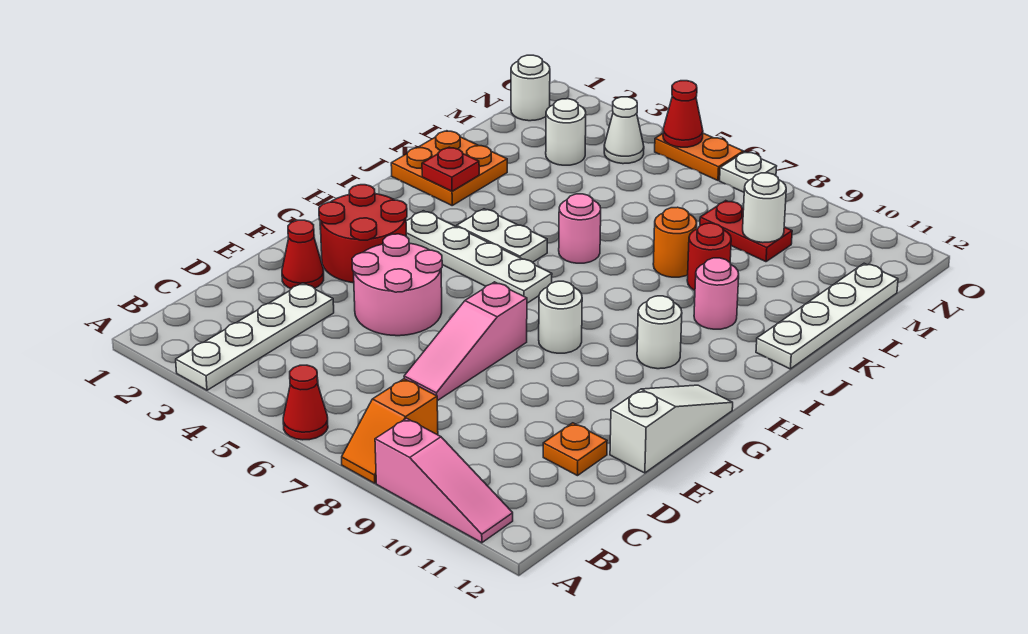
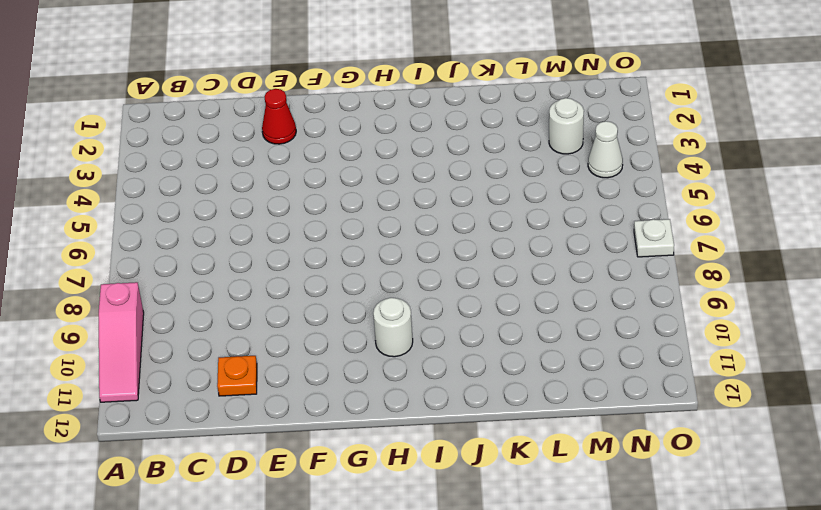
none -> white plate A3:D3 level 1
none -> red cone A6 level 1
none -> orange slope A8:B8 level 1 top B

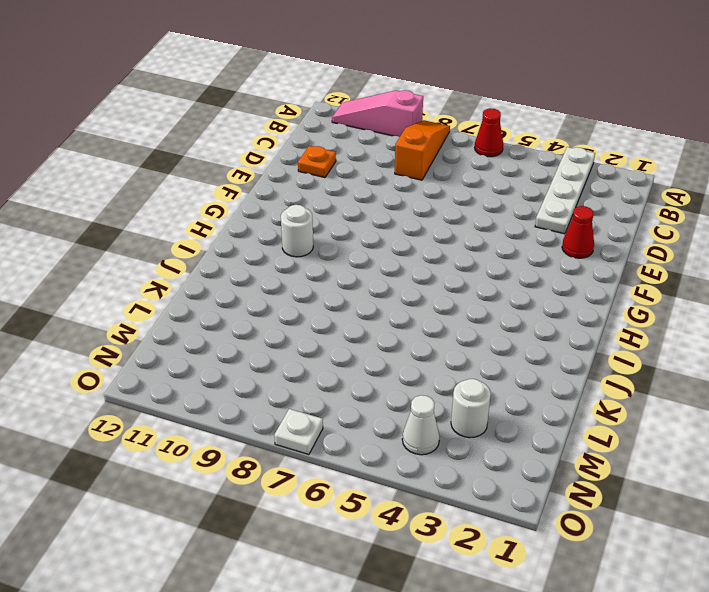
orange slope A8:C8 level 1 top C -> orange slope A8:B8 level 1 top B
none -> pink slope D7:F7 level 1 top F
none -> pink round brick E4:F5 level 1
none -> white slope E12:G12 level 1 top E

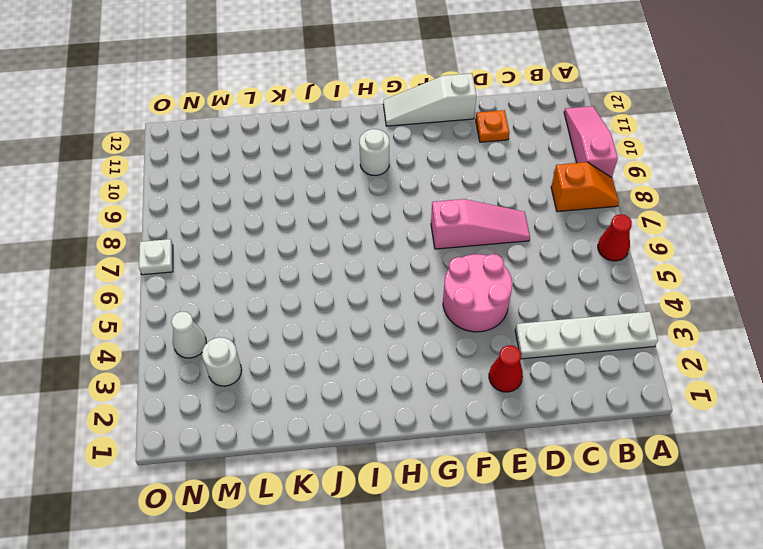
none -> red round brick F2:G3 level 1
none -> white round brick G8 level 1
none -> white plate H3:H6 level 1

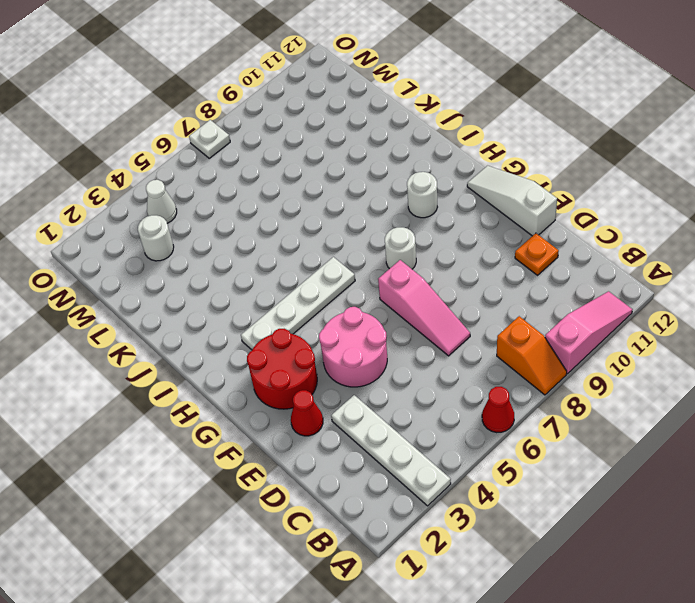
none -> white plate I4:I5 level 1
none -> orange plate J1:K2 level 1
none -> pink round brick J6 level 1

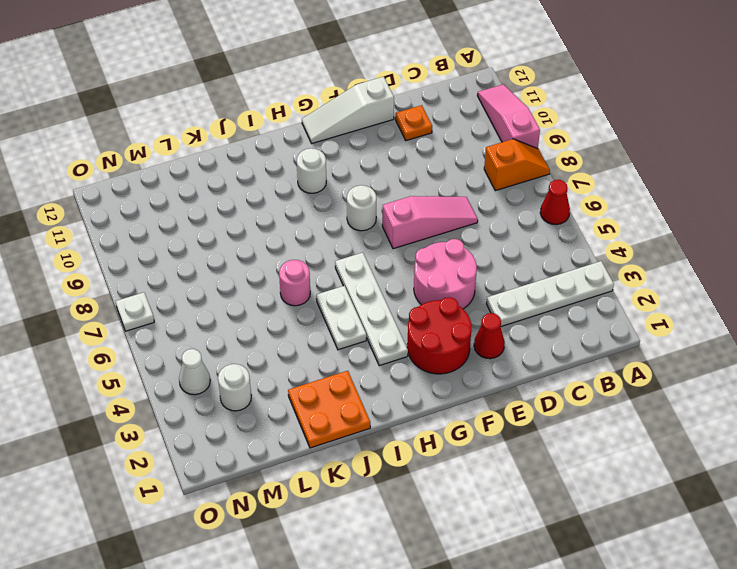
none -> pink round brick J10 level 1
none -> white plate J12:M12 level 1
none -> orange round brick K8 level 1

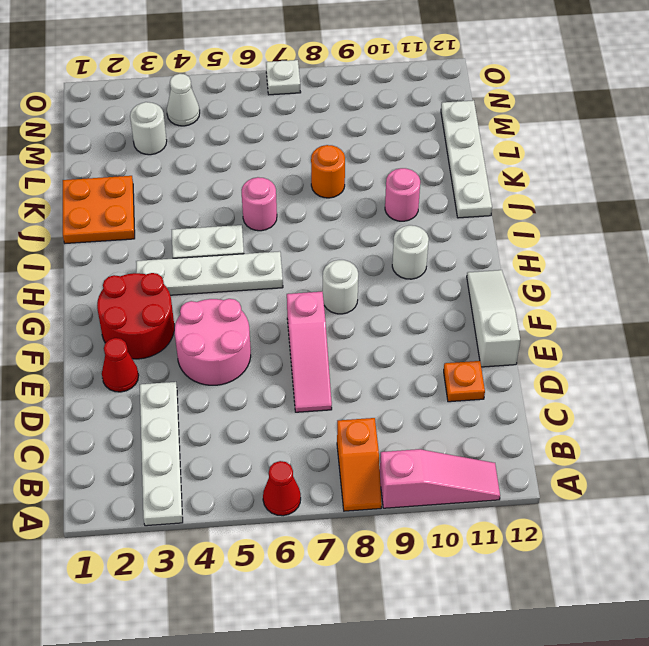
none -> red round brick K9 level 1
none -> red plate M8:M9 level 1
none -> white round brick N1 level 1

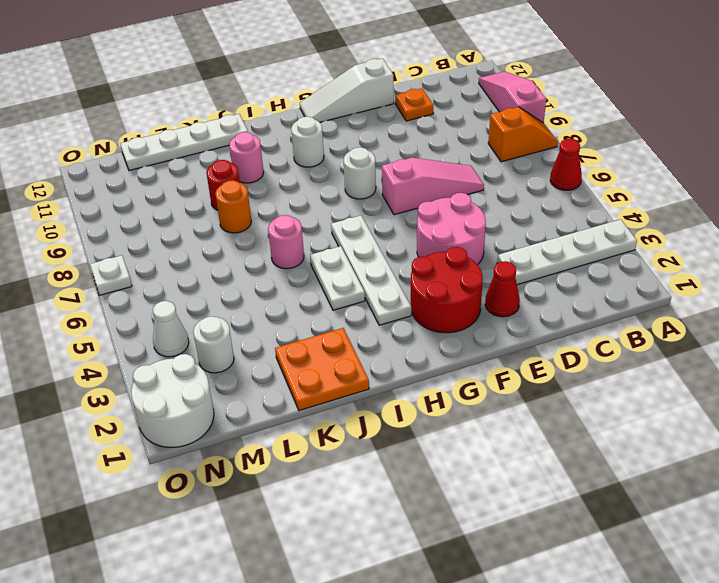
white round brick N1:O2 level 1 -> white round brick N1 level 1
none -> red plate M8:M9 level 1
none -> orange plate O5:O6 level 1
none -> red plate J2 level 2

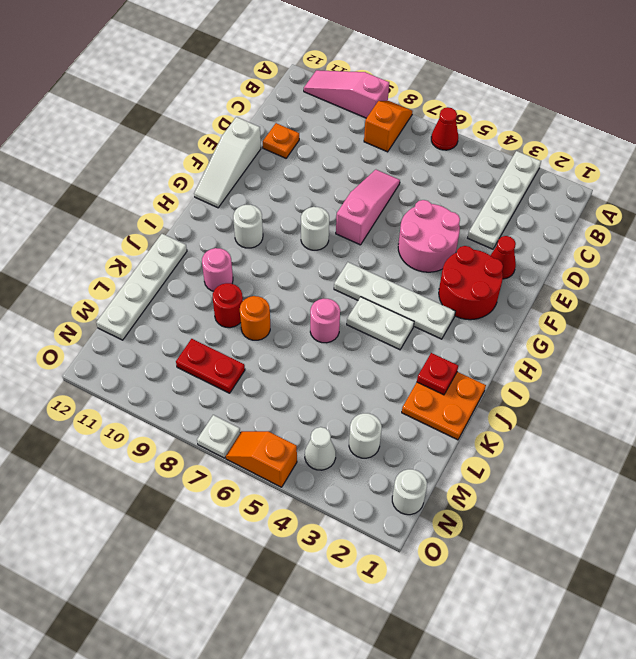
orange slope O5:O6 level 1 top 5 -> orange plate O5:O6 level 1
none -> white round brick M9 level 2
none -> red cone O5 level 2

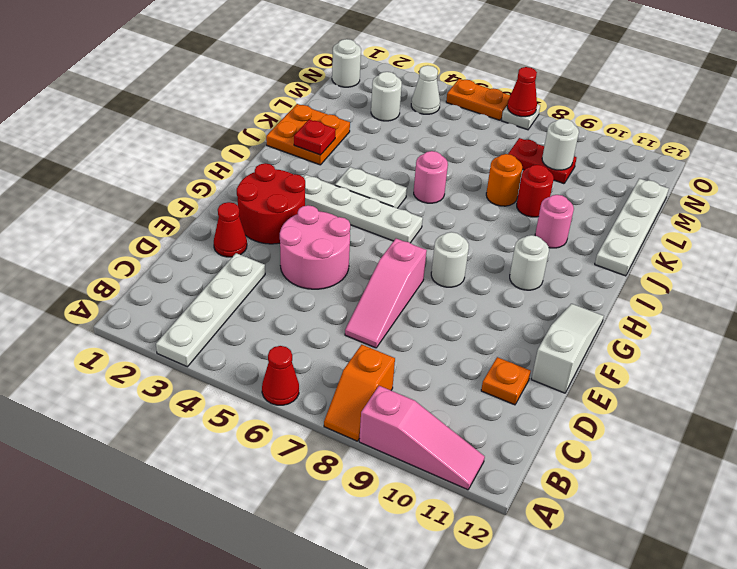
red cone O7 level 2 -> red cone O5 level 2

